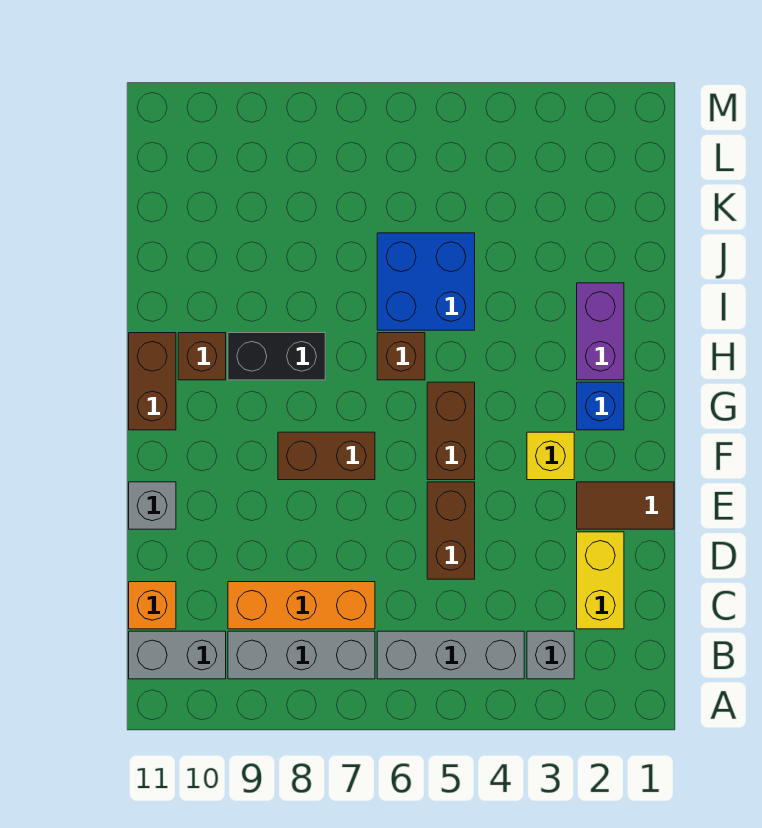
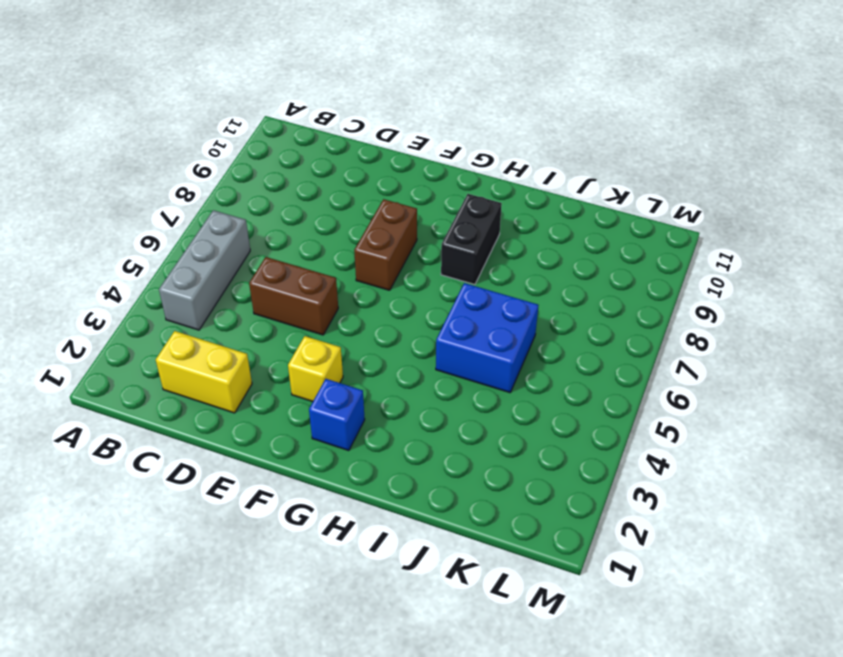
none -> grey brick B3 level 1
none -> grey brick B7:B9 level 1
none -> grey brick B10:B11 level 1

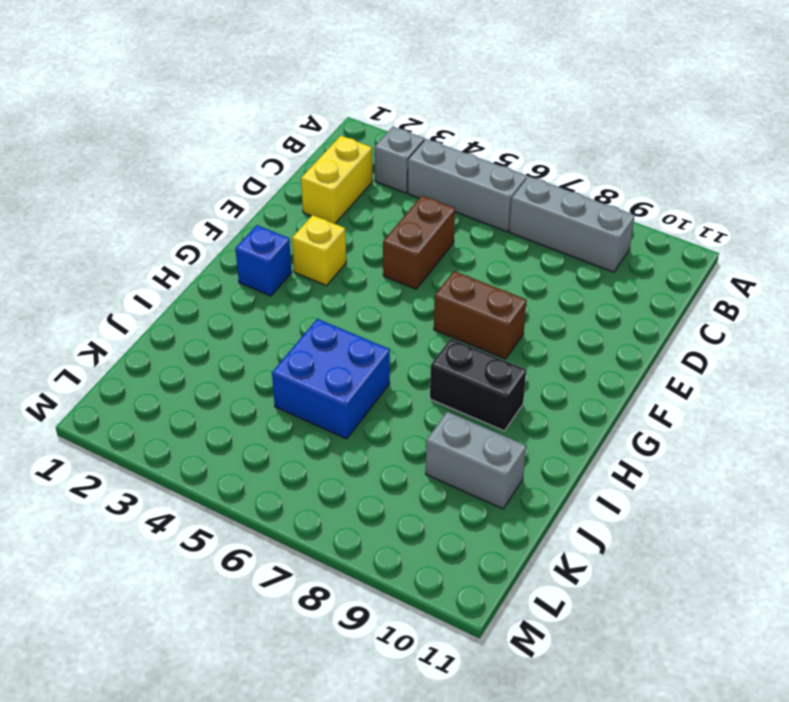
grey brick J9:J10 level 1 -> grey brick B10:B11 level 1
none -> orange brick C7:C9 level 1
none -> orange brick C11 level 1
none -> brown tile E1:E2 level 1

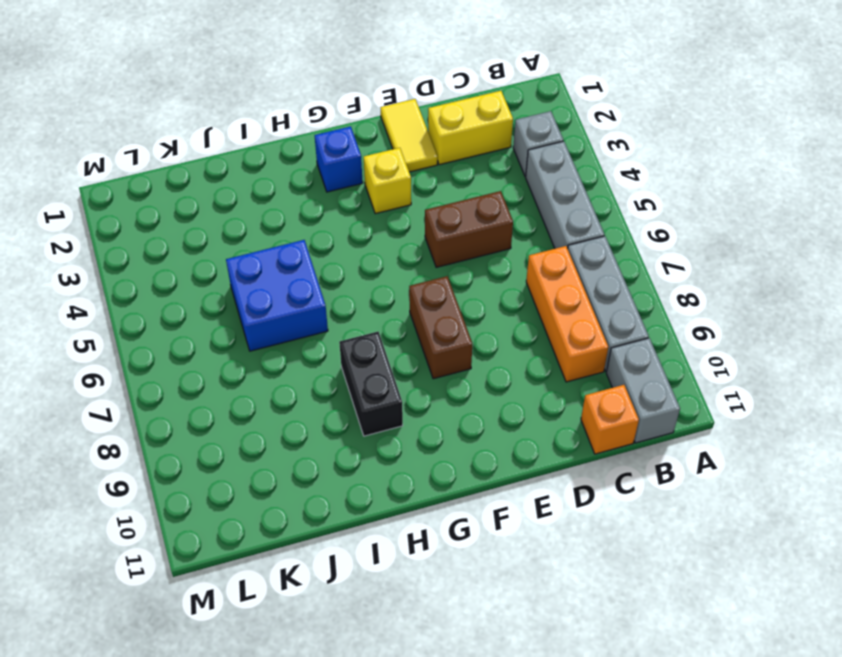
yellow tile E1:E2 level 1 -> brown tile E1:E2 level 1
none -> grey brick E11 level 1
none -> brown brick F5:G5 level 1
none -> brown brick G11:H11 level 1

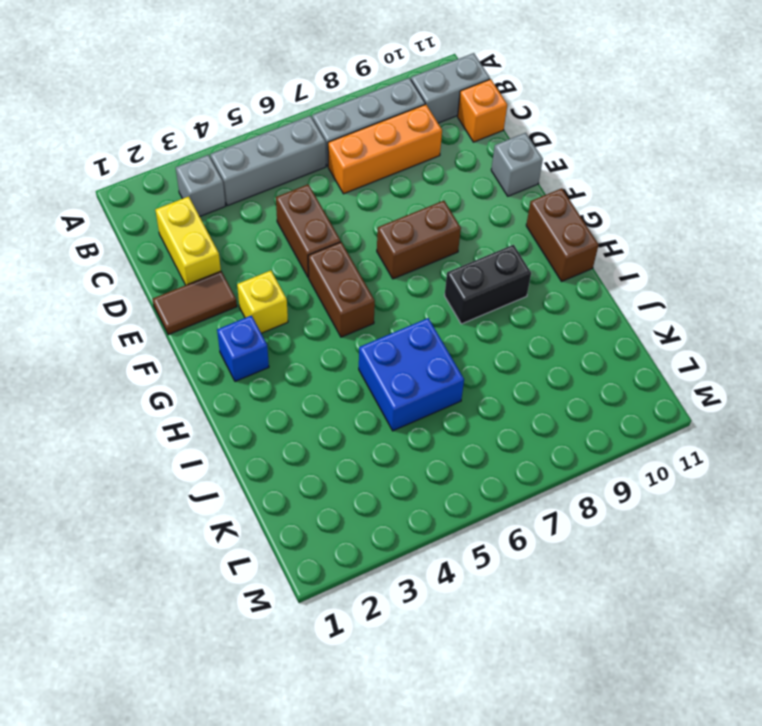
none -> purple brick H2:I2 level 1
none -> brown brick H6 level 1
none -> brown brick H10 level 1

